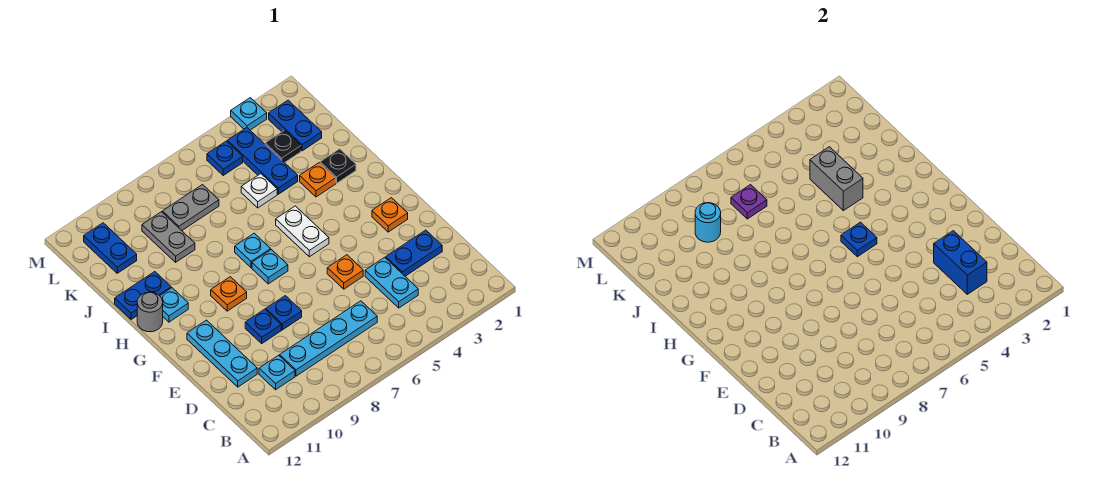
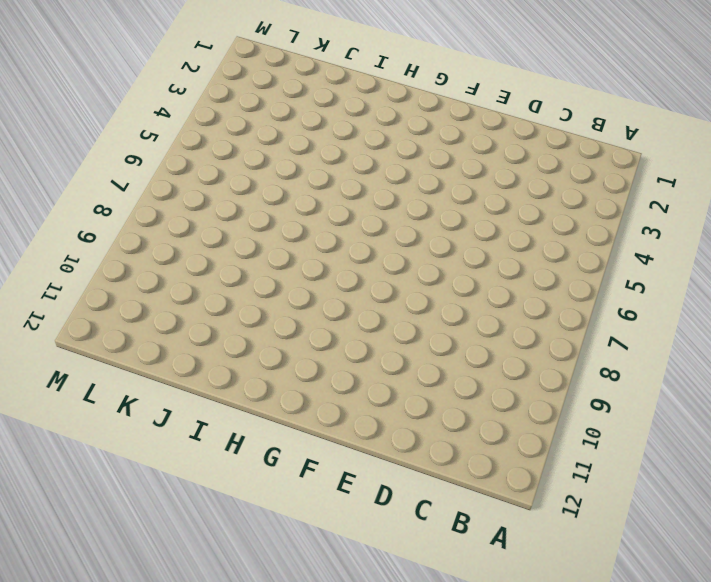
none -> cyan plate C4:D4 level 1
none -> cyan plate C6:C9 level 1
none -> cyan plate C10 level 1
none -> blue plate D2:D3 level 1

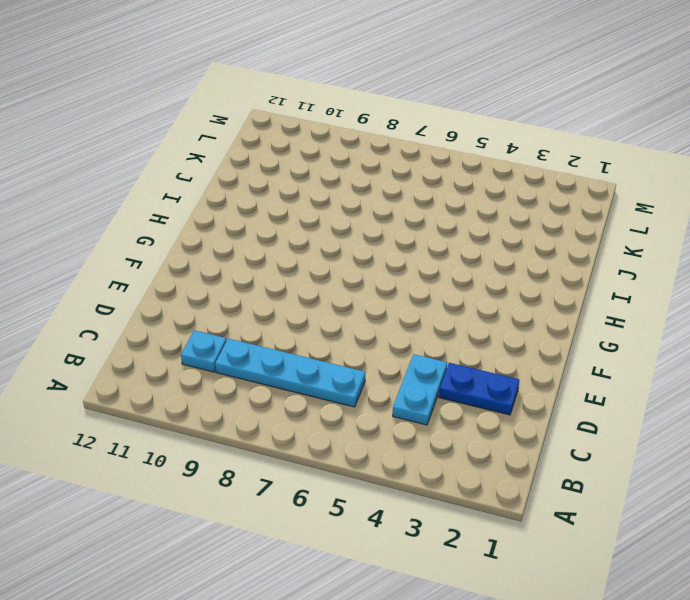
none -> cyan plate D11:F11 level 1
none -> orange plate E5 level 1
none -> blue plate E8 level 1
none -> blue plate E9 level 1

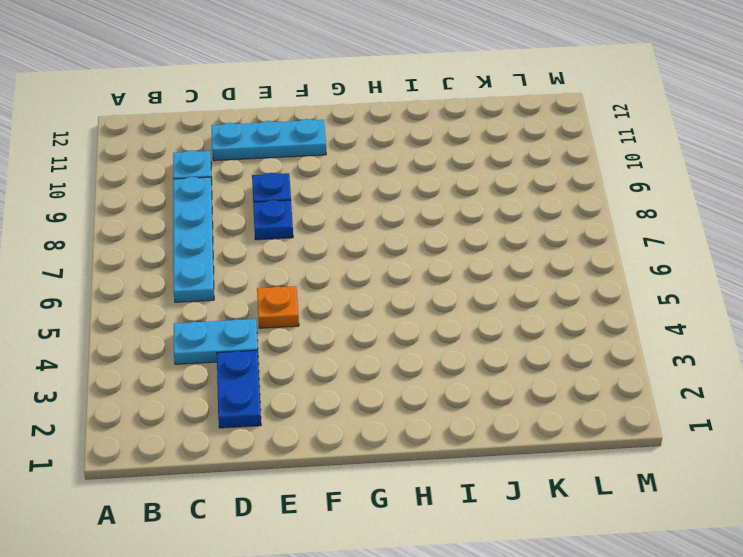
none -> orange plate F2 level 1
none -> white plate G5:H5 level 1
none -> cyan plate G7 level 1
none -> orange plate G9 level 1

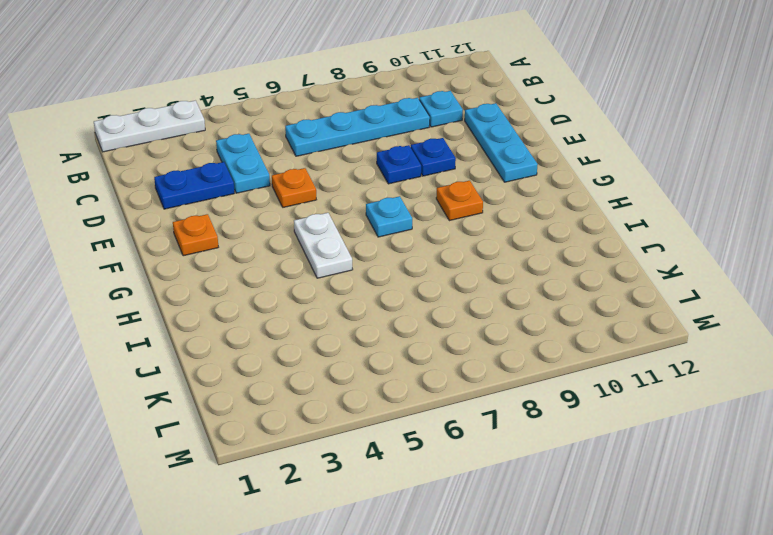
white plate A1:A3 level 1 -> none
none -> cyan plate H7 level 1
none -> cyan plate H11 level 1
none -> grey round brick H12 level 1
none -> black plate I2 level 1

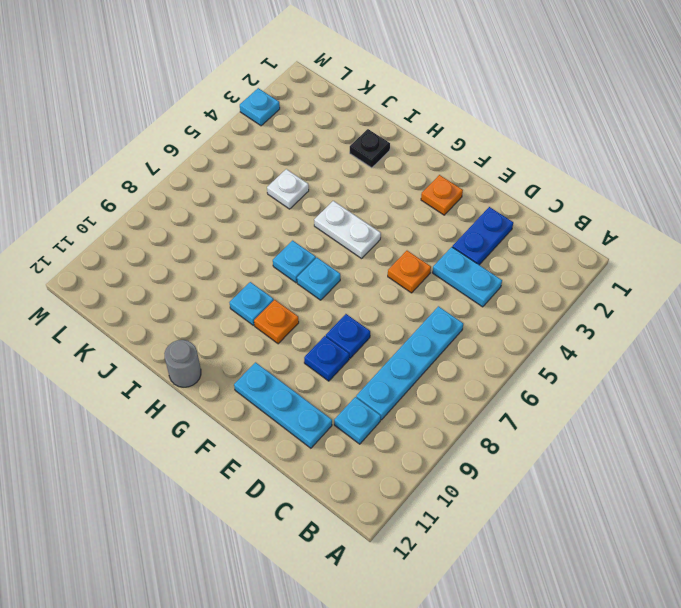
cyan plate H9 level 1 -> cyan plate H11 level 1
none -> orange plate I3 level 1
none -> blue plate I11:I12 level 1
none -> blue plate J4:L4 level 1
none -> grey plate J9:K9 level 1

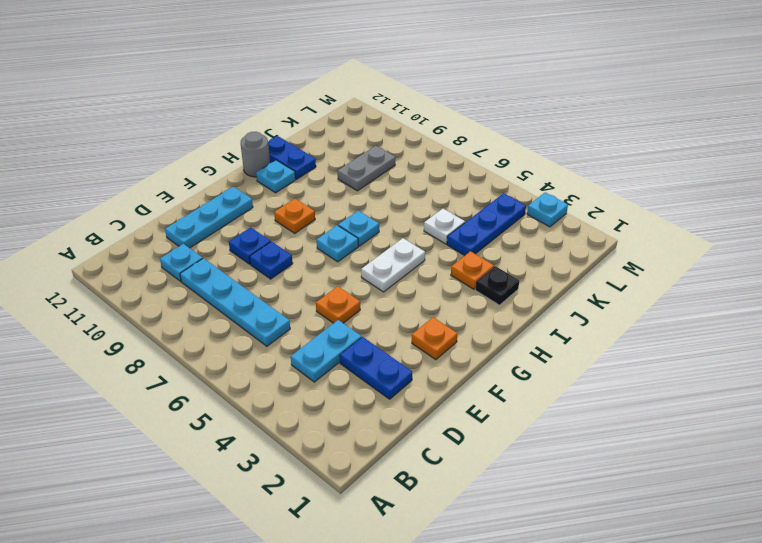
none -> blue plate K2:L2 level 1
none -> black plate K3 level 1
none -> grey plate K7:K8 level 1
none -> blue plate K11:L11 level 1

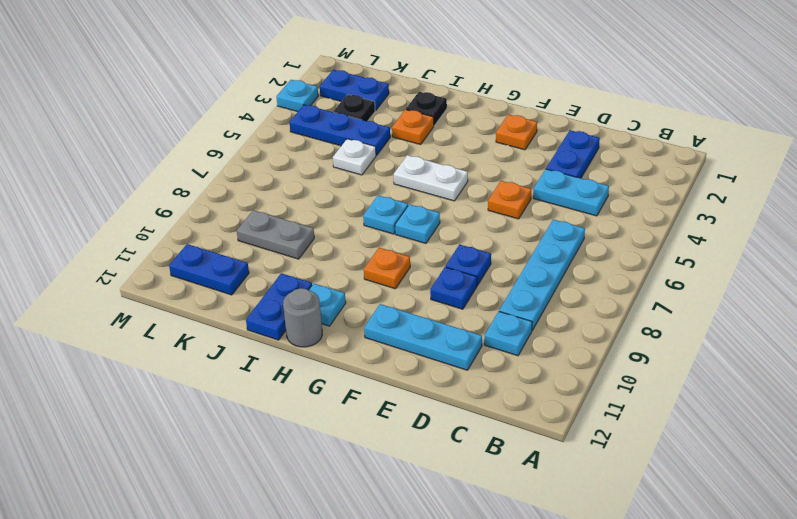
none -> grey plate K7:K8 level 1
none -> blue plate L5 level 1
none -> blue brick C3:D3 level 2
none -> blue plate G5 level 2

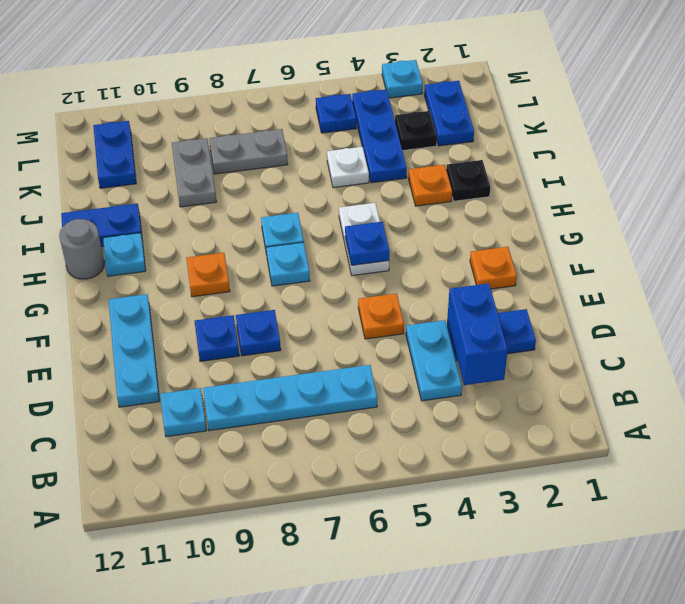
none -> grey brick I4:J4 level 2
none -> purple plate K7 level 2
none -> cyan round brick K9 level 2

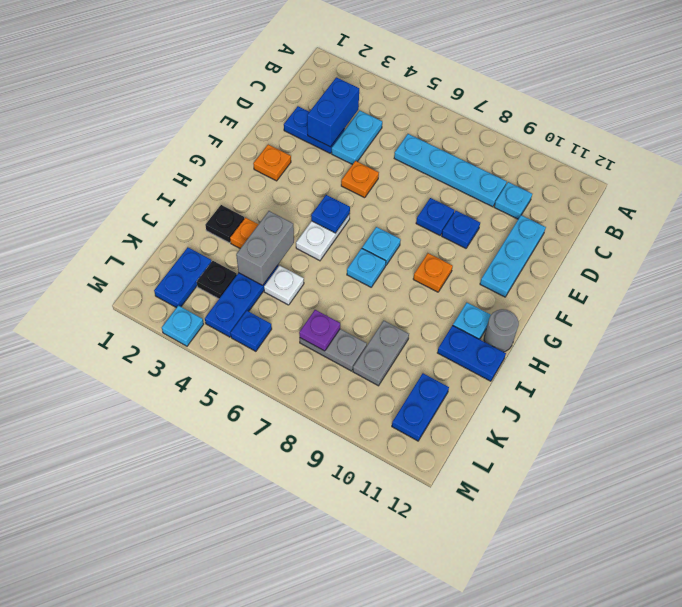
none -> cyan round brick K9 level 2

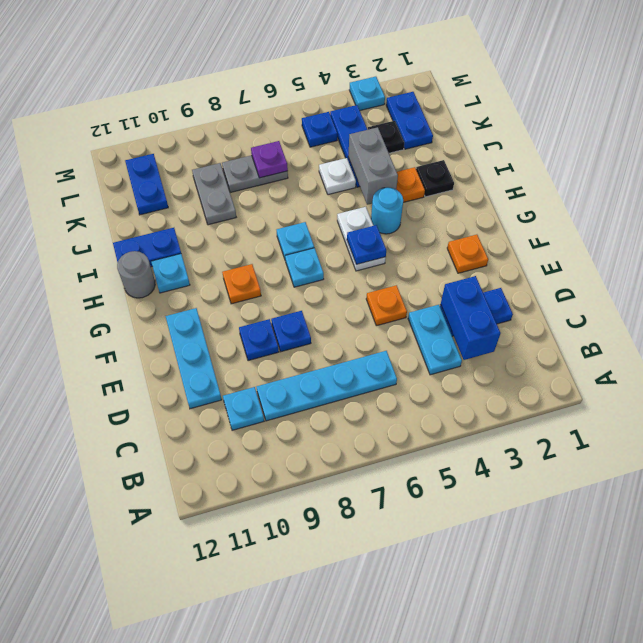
cyan round brick H4 level 1 -> cyan round brick K9 level 2

